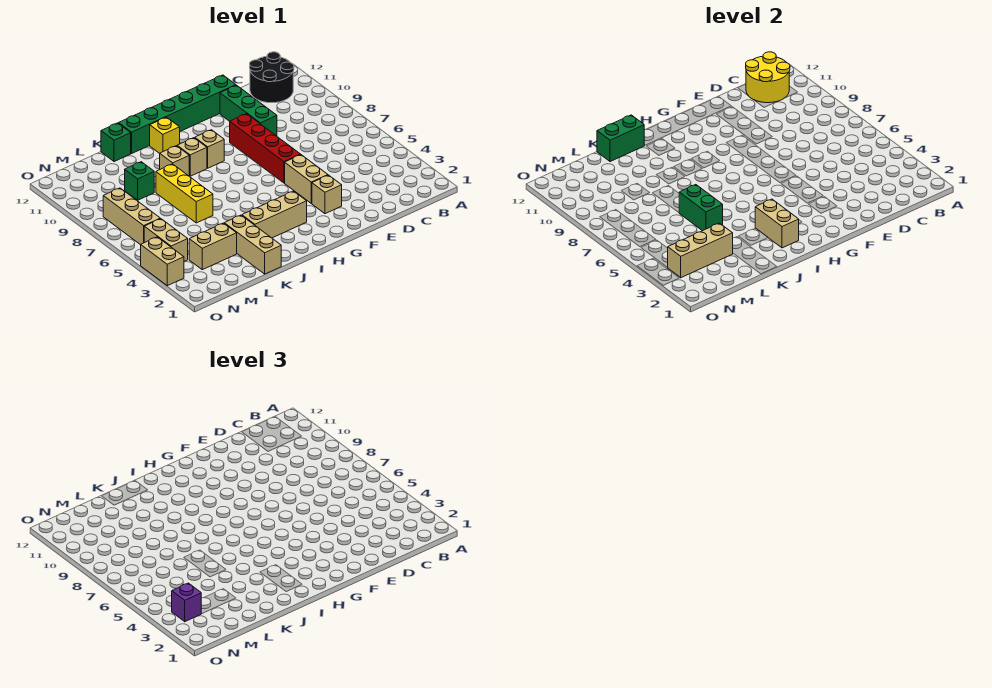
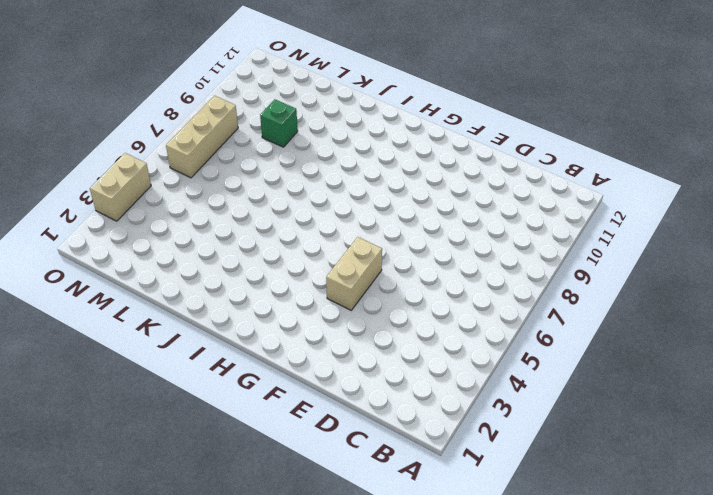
none -> black round brick B11:C12 level 1
none -> green brick E9:E11 level 1
none -> green brick E12:J12 level 1

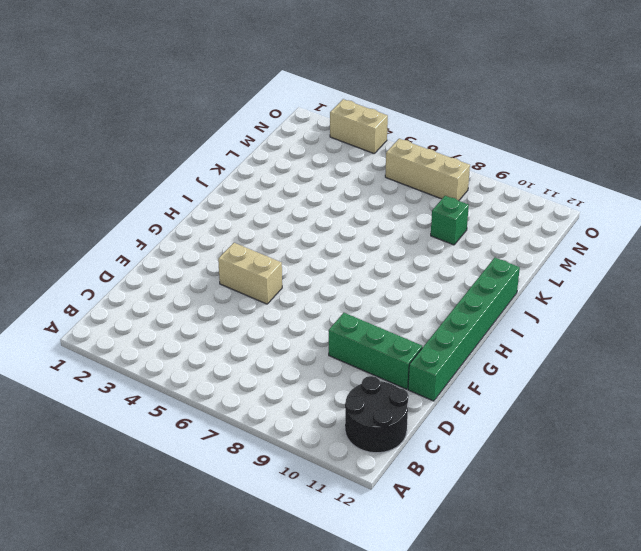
none -> tan brick F3 level 1
none -> red brick F6:F9 level 1
none -> tan brick H3:J3 level 1

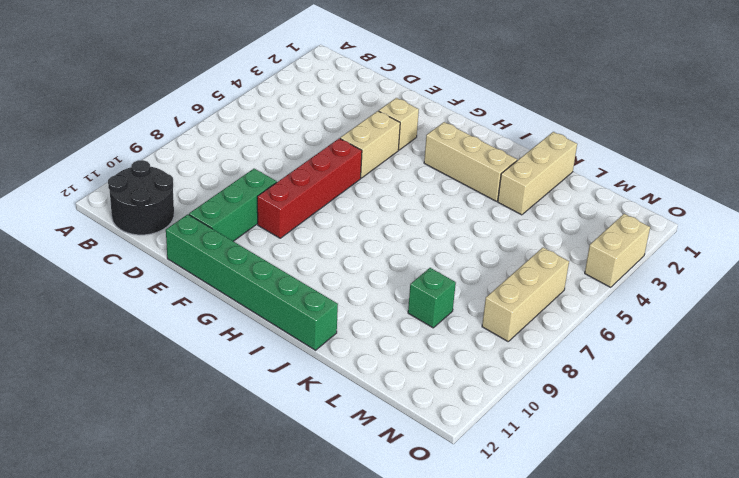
none -> tan brick H9 level 1
none -> tan brick I9 level 1
none -> yellow brick I11 level 1

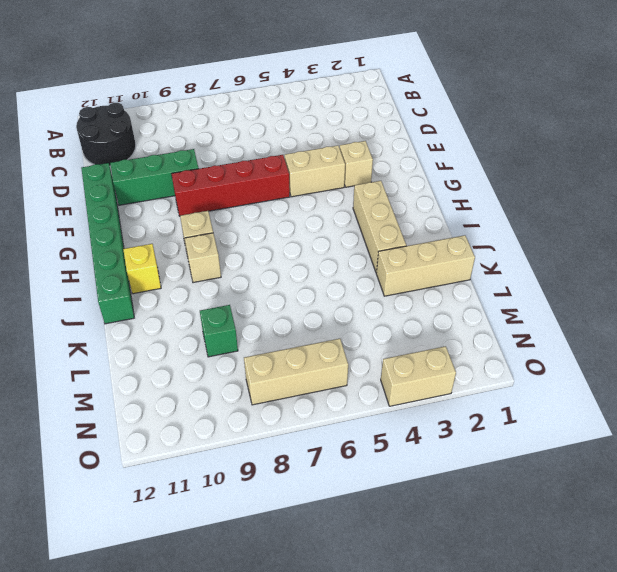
none -> tan brick J9 level 1
none -> yellow brick K6:K8 level 1
none -> green brick K12 level 1

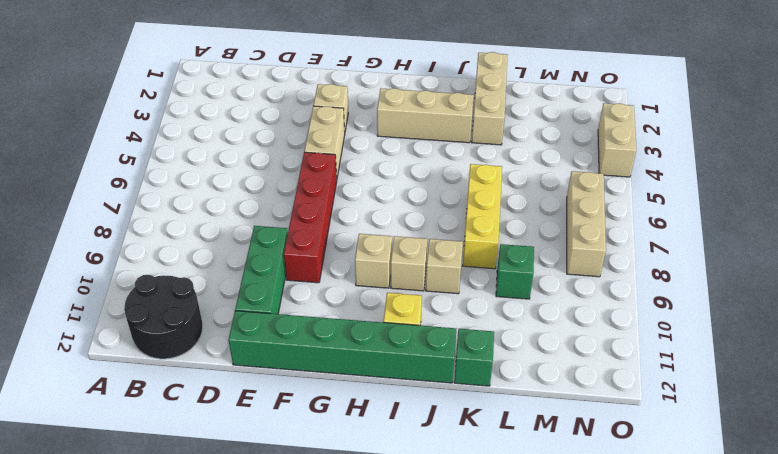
none -> tan brick L3:M3 level 1
none -> tan brick N4:N5 level 1
none -> yellow round brick B11:C12 level 2

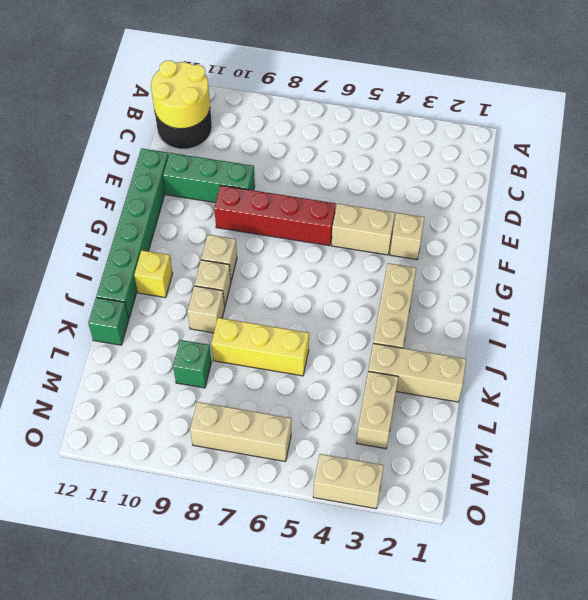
none -> tan brick N4:N5 level 1
none -> tan brick I2:I3 level 2
none -> green brick J12:K12 level 2

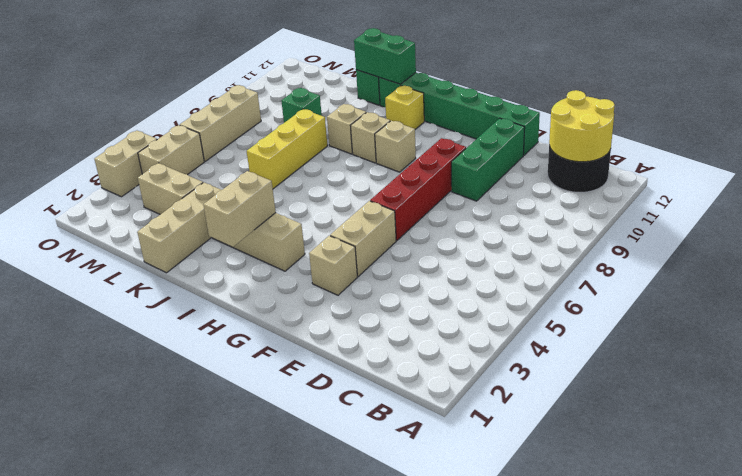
none -> green brick K5:K6 level 2
none -> tan brick L3:N3 level 2
none -> purple brick N3 level 3

